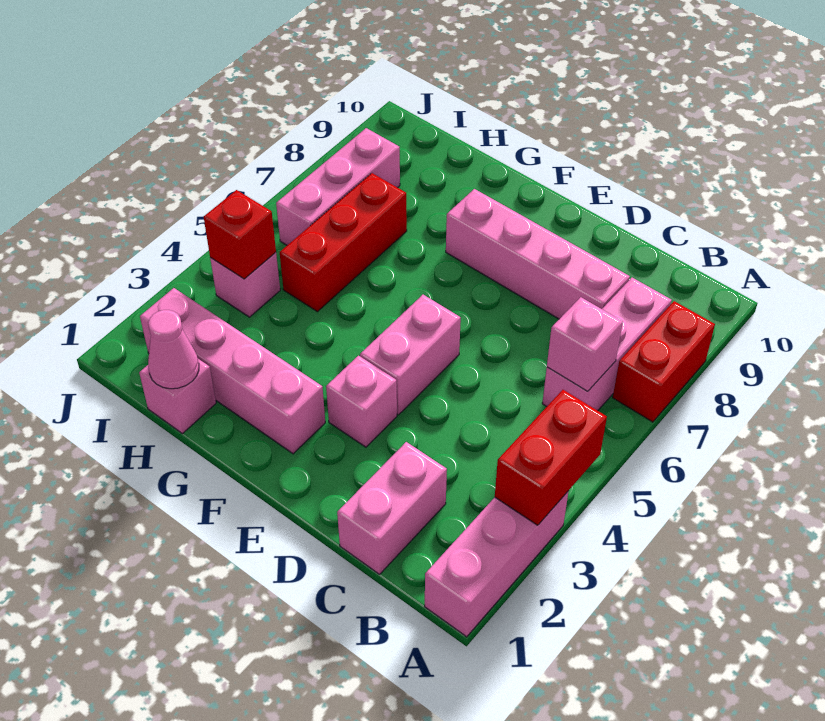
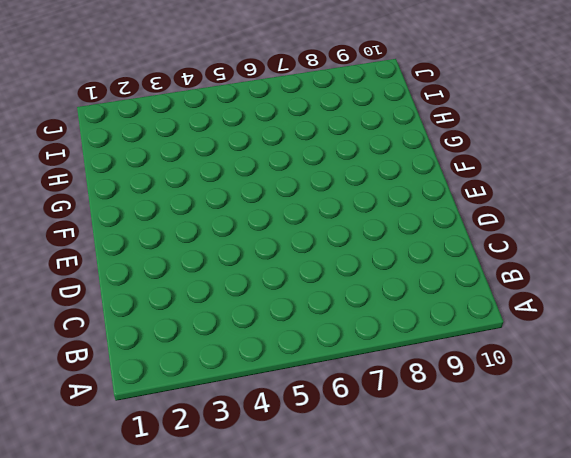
none -> pink brick A1:A3 level 1
none -> red brick A7:A8 level 1
none -> pink brick B6:B8 level 1

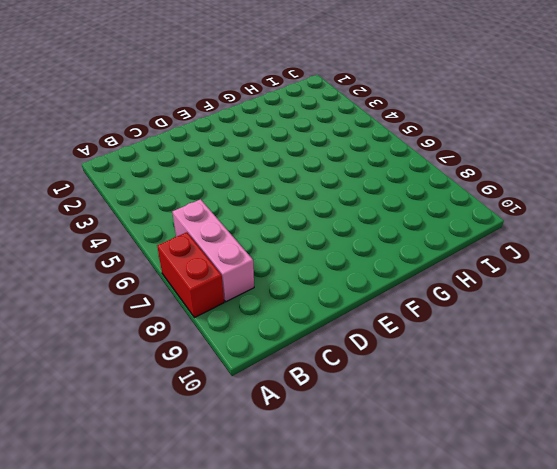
none -> pink brick A1:A3 level 1
none -> pink brick C1:C2 level 1
none -> pink brick C8:F8 level 1

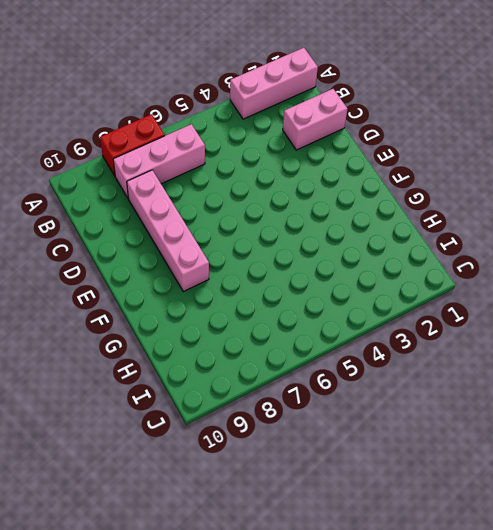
none -> pink brick E3 level 1
none -> pink brick E4:E5 level 1
none -> pink brick F2:I2 level 1

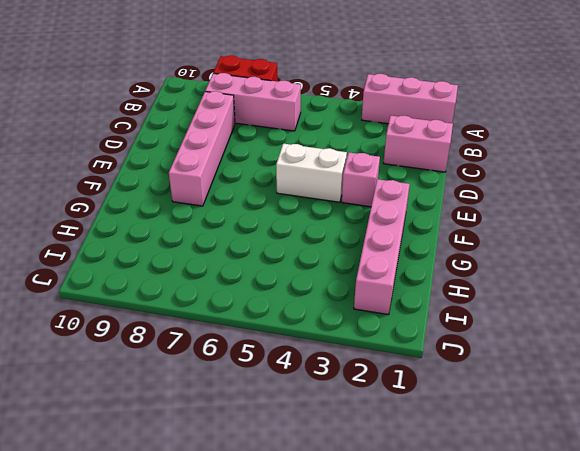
white brick E4:E5 level 1 -> pink brick E4:E5 level 1
none -> pink brick H1 level 1
none -> red brick H5:H7 level 1
none -> pink brick I4 level 1

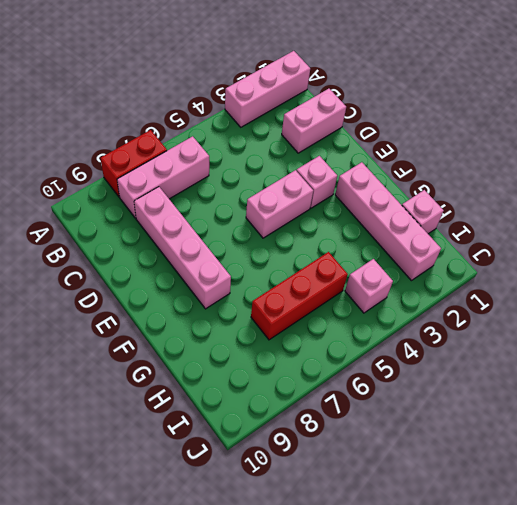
none -> pink brick I6:I8 level 1
none -> red brick A3:A4 level 2
none -> pink brick B6 level 2

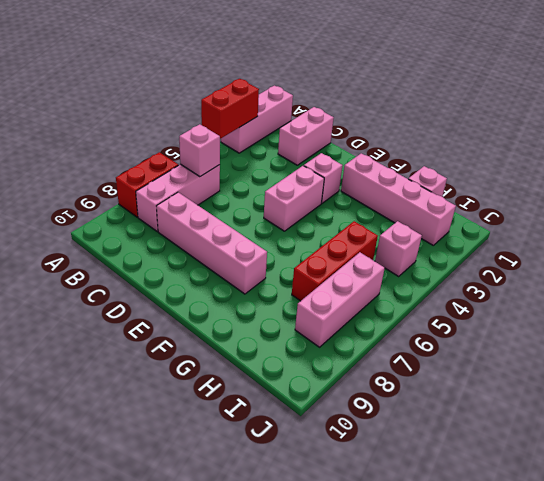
none -> pink cone H1 level 2
none -> red brick I4 level 2

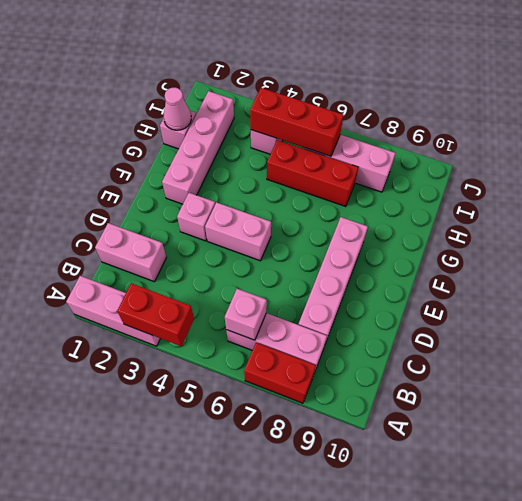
red brick I4:I6 level 2 -> red brick I4 level 2

